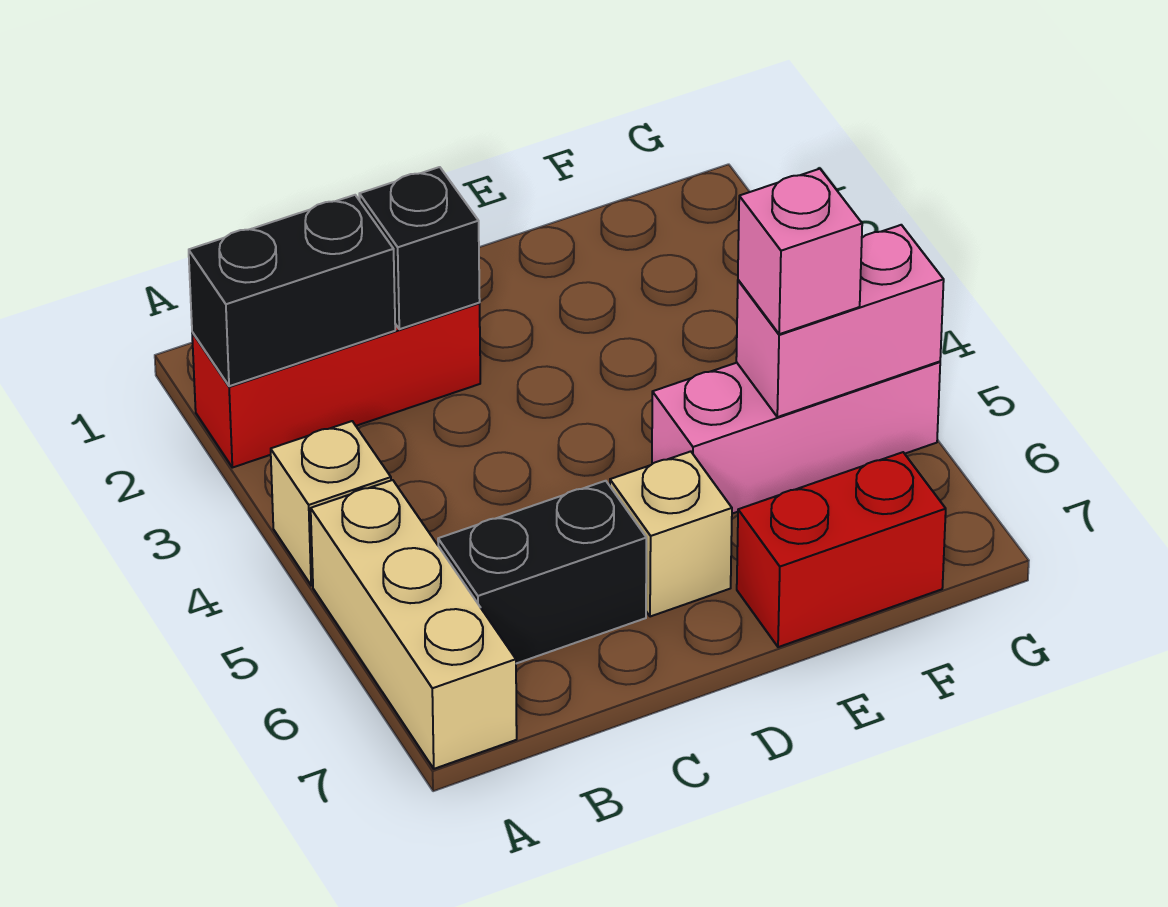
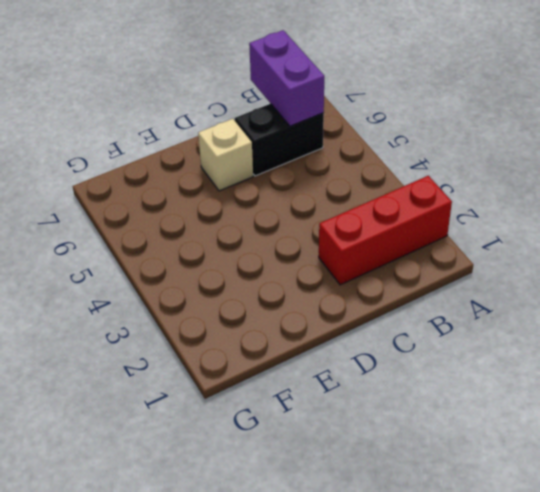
purple brick B6:B7 level 2 -> none
none -> tan brick A4 level 1
none -> tan brick A5:A7 level 1

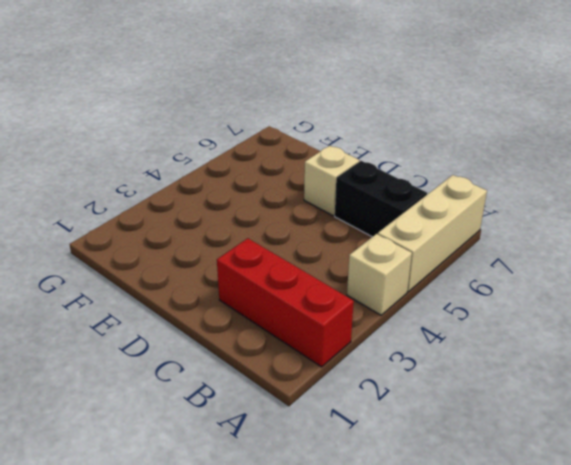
none -> pink brick E5:G5 level 1
none -> red brick E7:F7 level 1

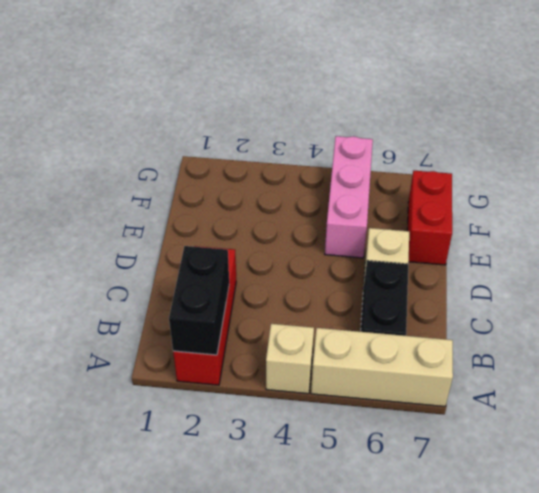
none -> black brick C2 level 2
none -> pink brick F5:G5 level 2

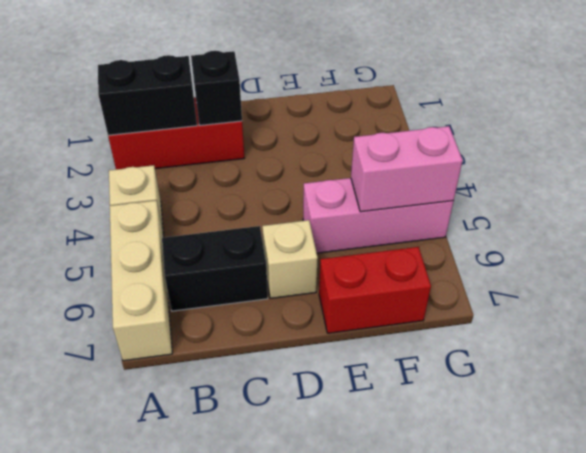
none -> pink brick F5 level 3

